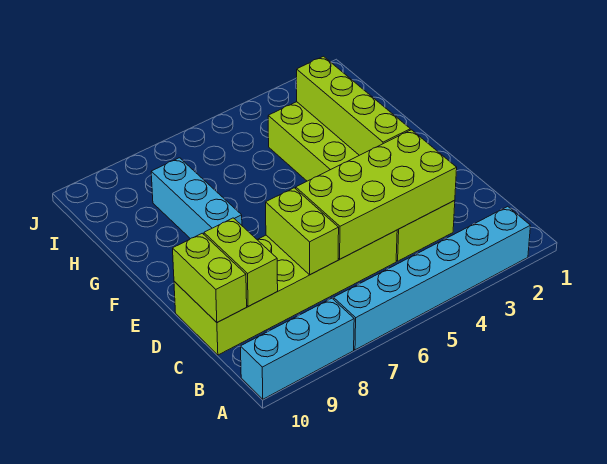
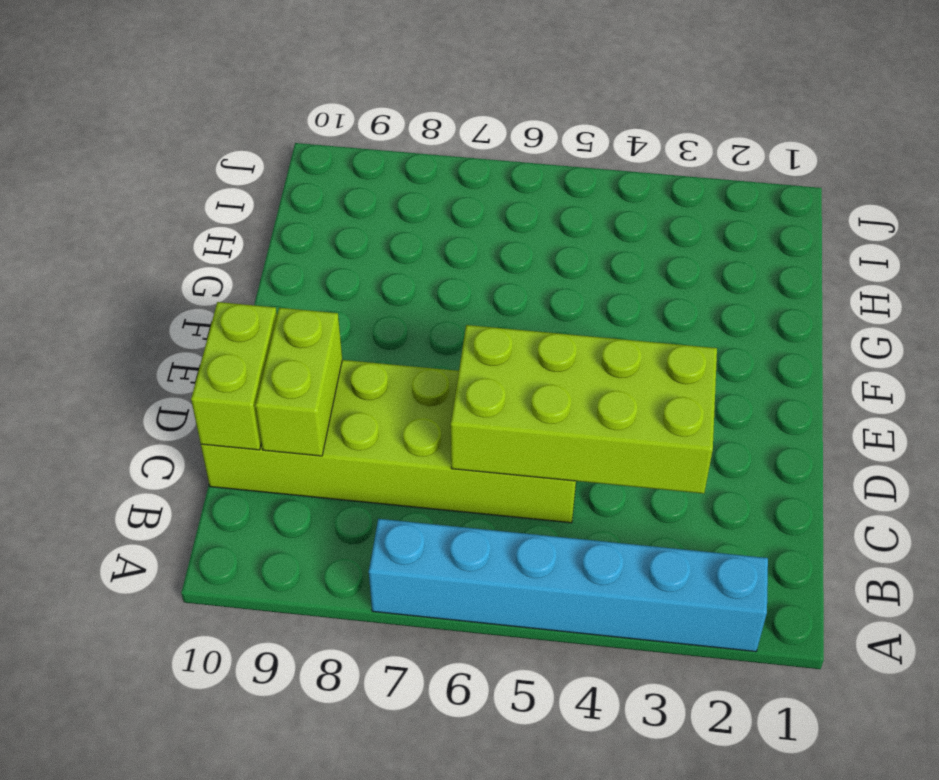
none -> cyan brick A8:A10 level 1
none -> lime brick C3:H4 level 1

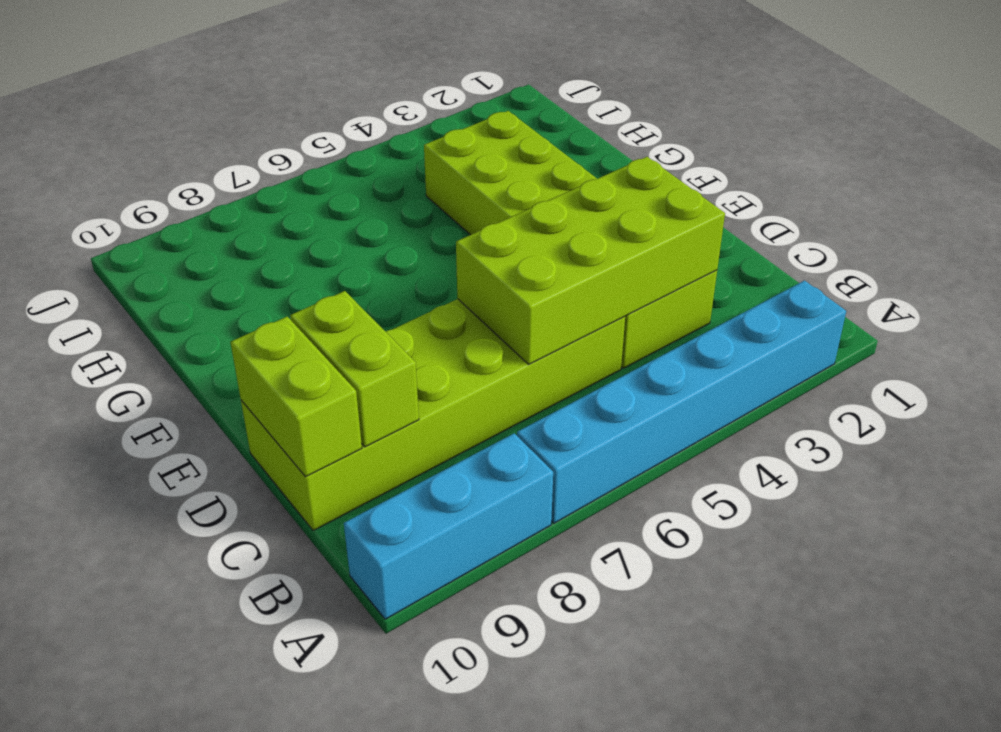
none -> cyan brick F8:H8 level 1
none -> lime brick C7:D7 level 2

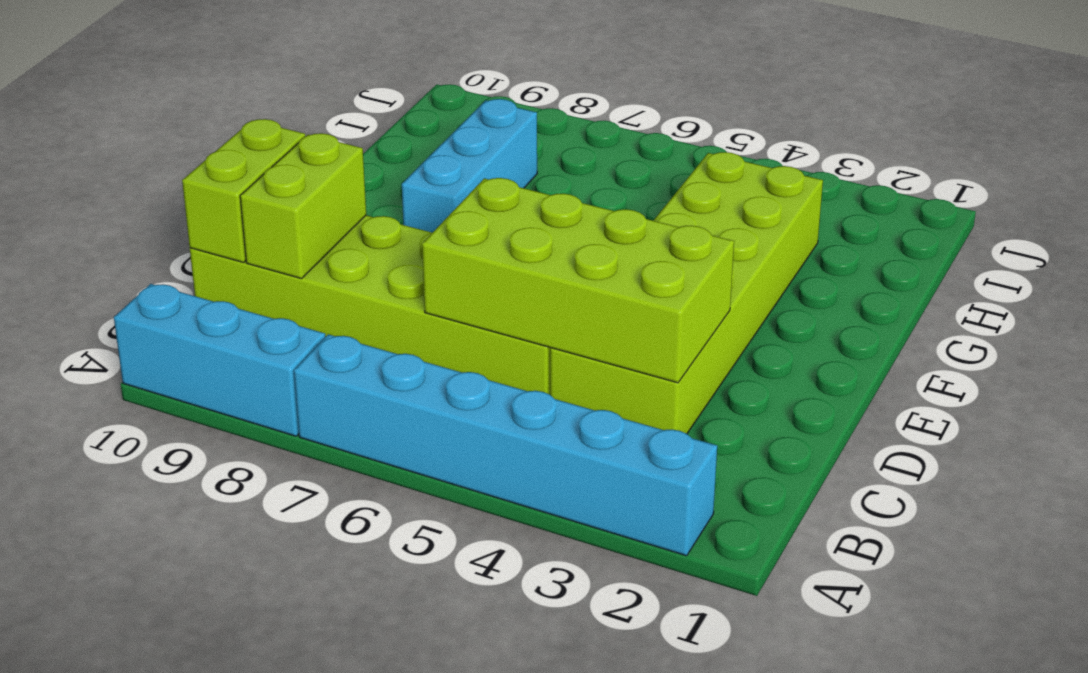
none -> lime brick C7:D7 level 2
none -> lime brick E3:H3 level 2

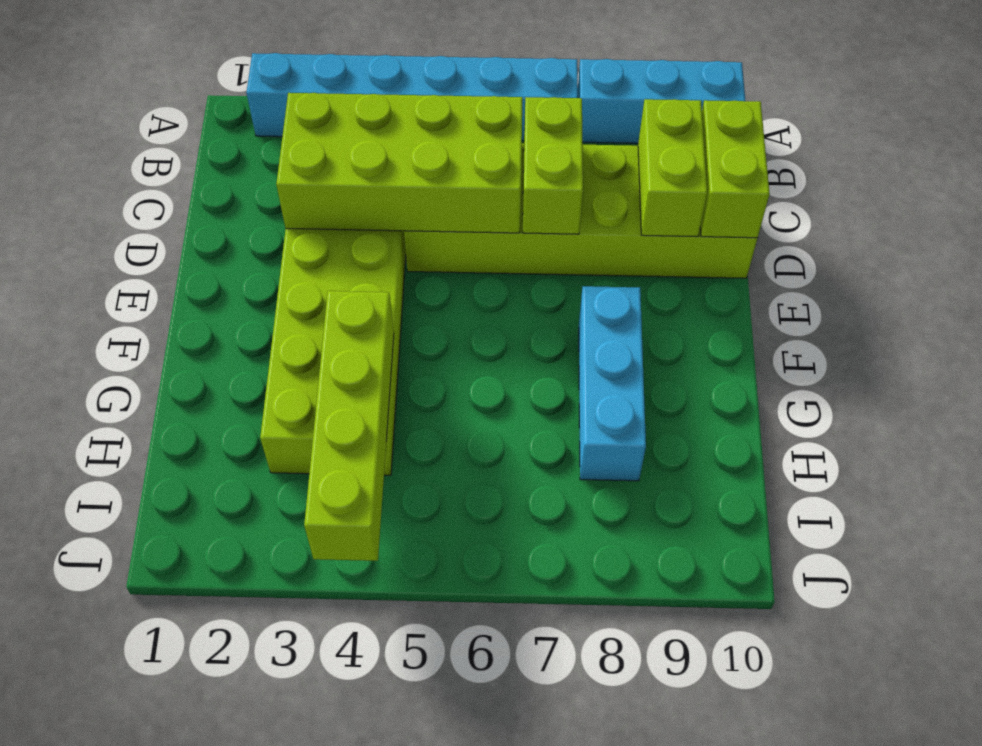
lime brick G4:J4 level 2 -> lime brick E3:H3 level 2

